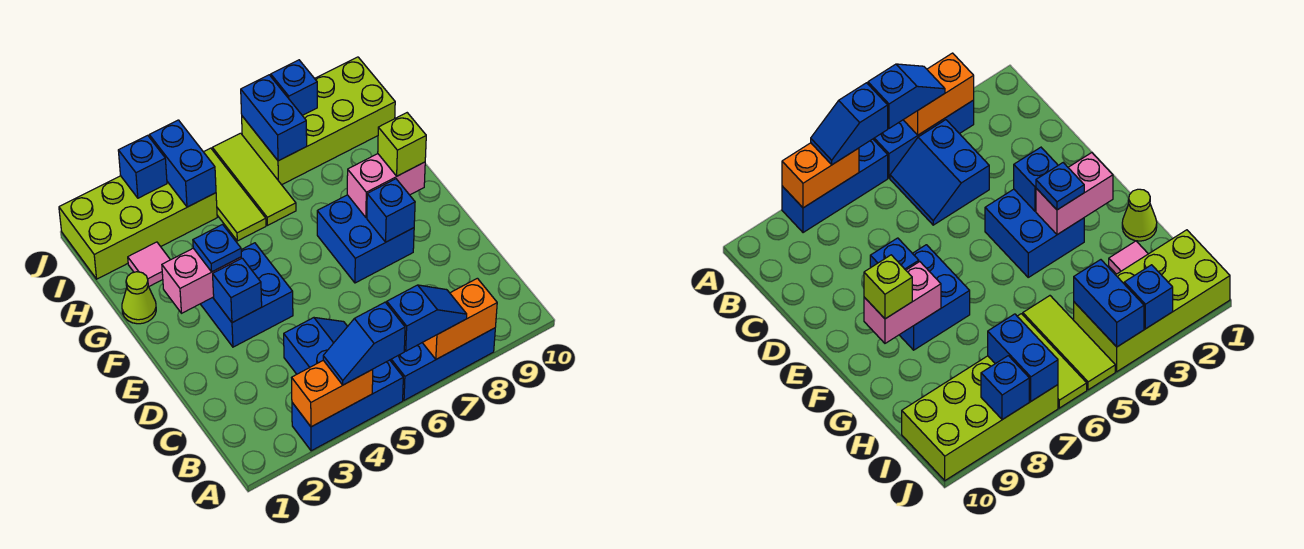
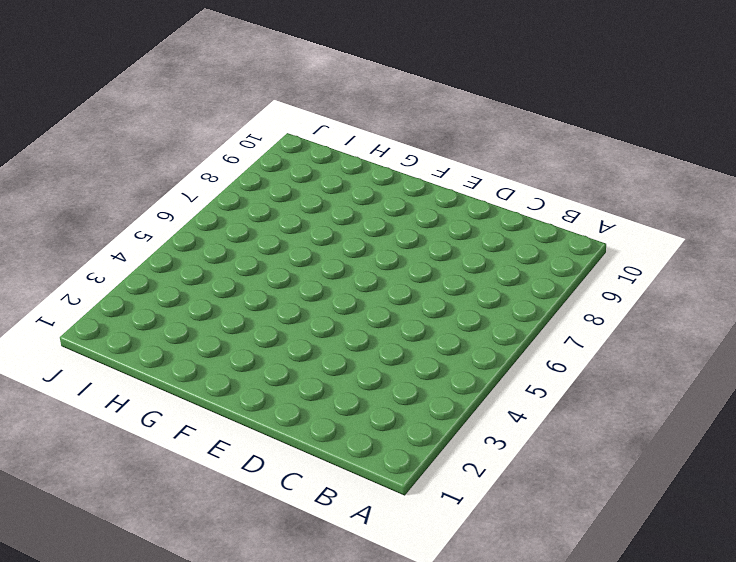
none -> blue brick A3:A5 level 1
none -> blue brick A6:A8 level 1
none -> blue slope B4:C5 level 1 top 4

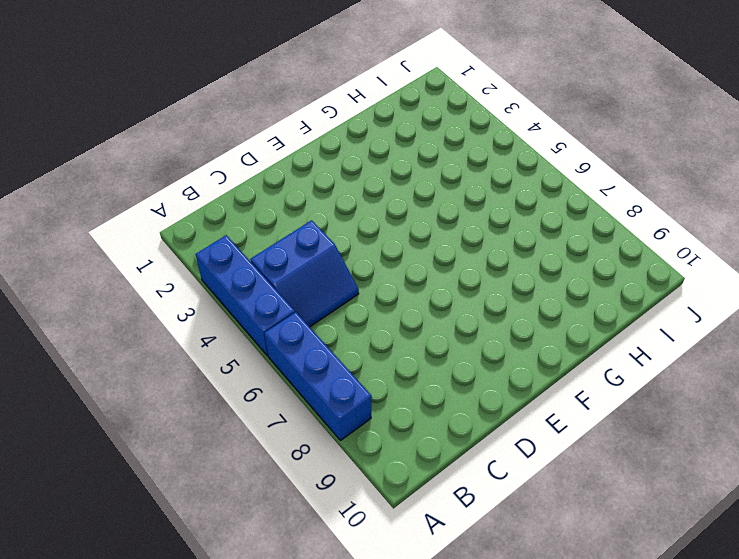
none -> blue brick E3:F4 level 1
none -> blue brick E7:F8 level 1
none -> lime cone G1 level 1

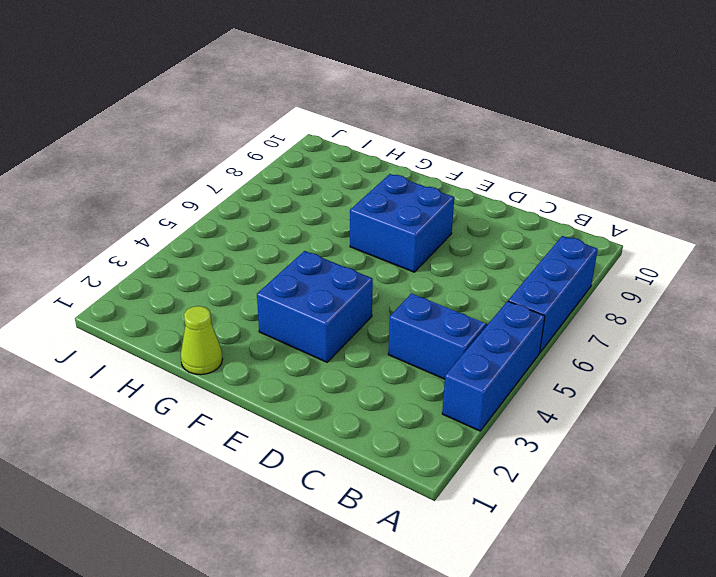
none -> pink tile H2 level 1
none -> lime tile H5:J5 level 1
none -> lime tile H6:J6 level 1

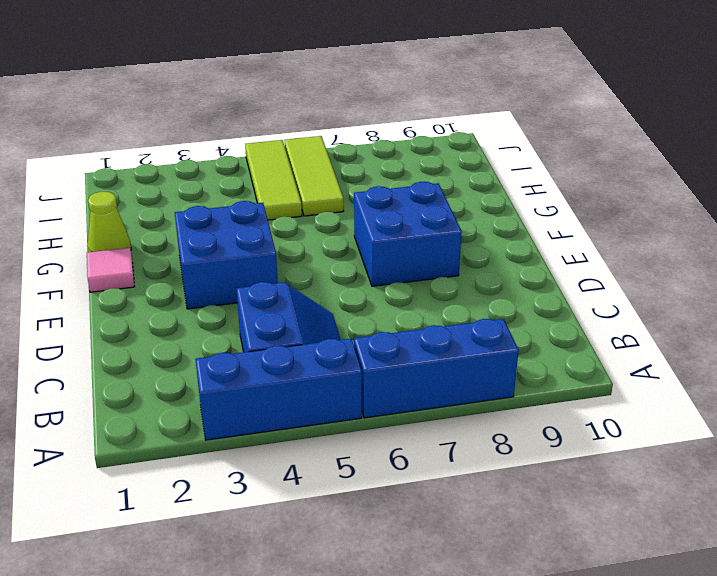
pink tile F1 level 1 -> pink tile H2 level 1
none -> lime brick I1:J4 level 1
none -> lime brick I7:J10 level 1
none -> orange brick A3:A4 level 2

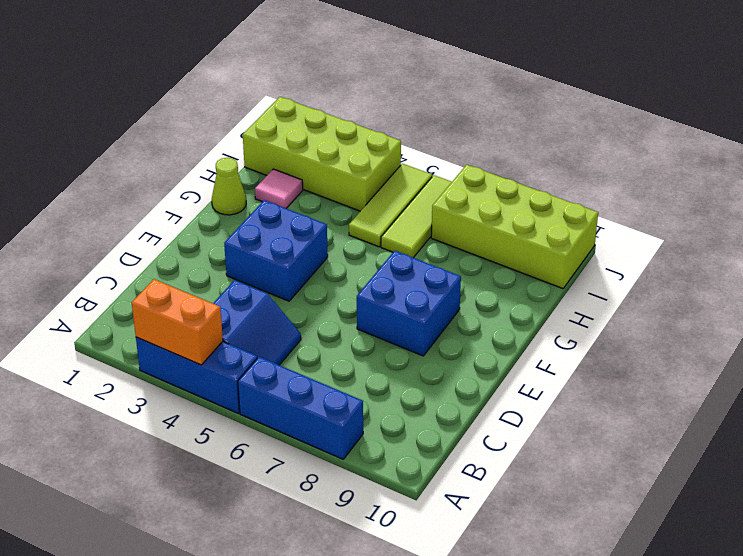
none -> orange brick A7:A8 level 2
none -> blue brick E3 level 2
none -> blue brick E8 level 2

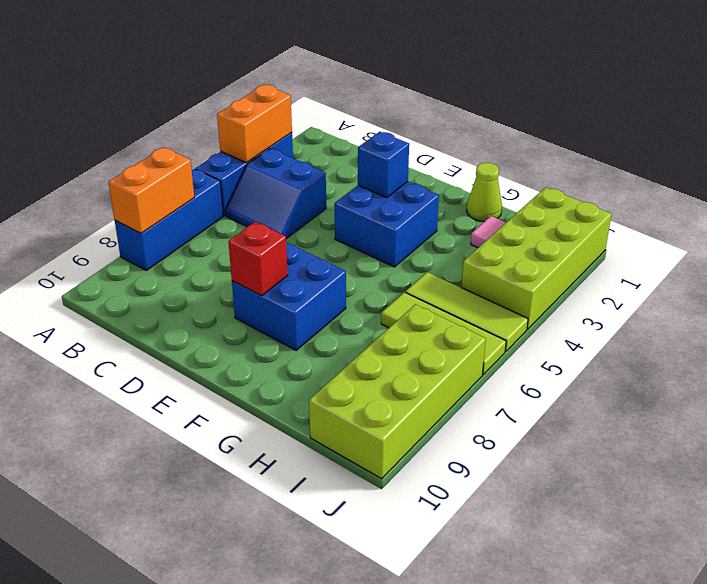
red brick E8 level 2 -> blue brick E8 level 2
none -> pink brick F2:F3 level 2
none -> pink brick F8:F9 level 2
none -> blue brick I4:J4 level 2

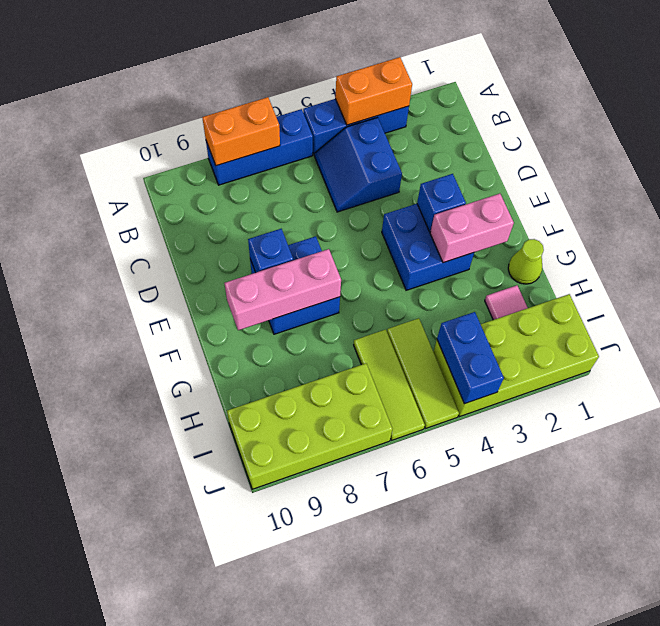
pink brick F7:F9 level 2 -> pink brick F8:F9 level 2
none -> blue brick I7:J7 level 2
none -> blue brick J3 level 2
none -> blue brick J8 level 2

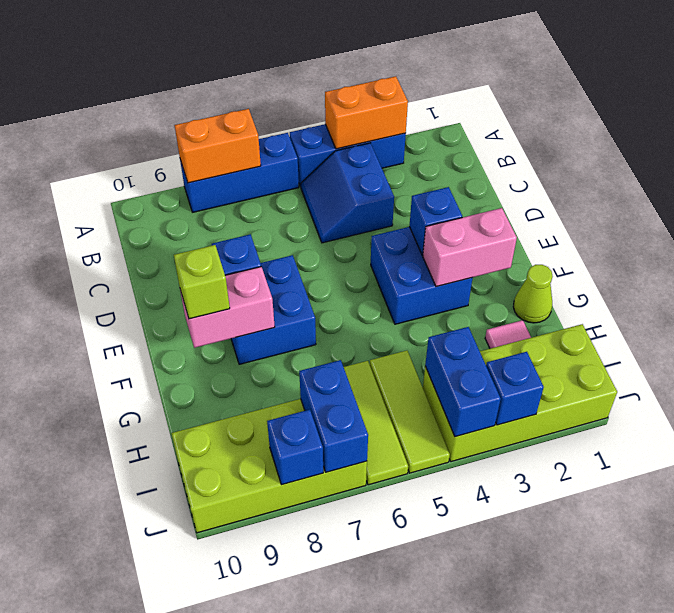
none -> blue slope A4:A5 level 3 top 5
none -> blue slope A6:A7 level 3 top 6
none -> blue plate F3 level 3

